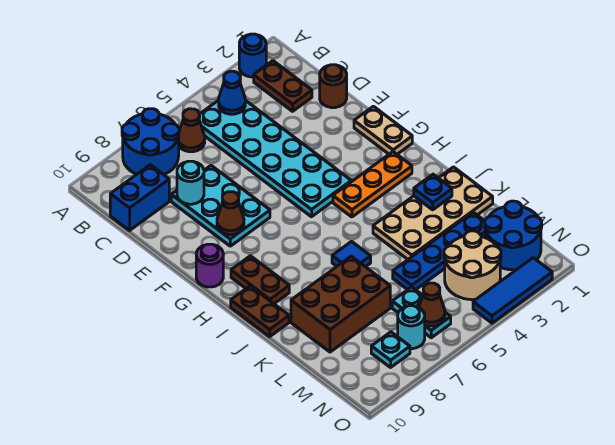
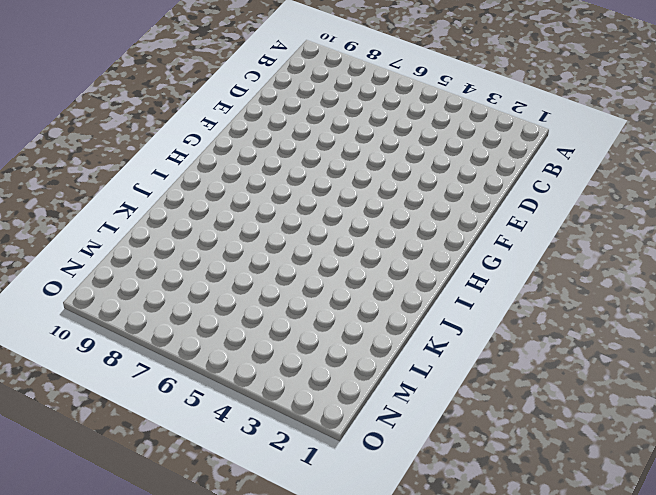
none -> blue round brick A2 level 1
none -> blue round brick A7:B8 level 1
none -> brown plate B2:C2 level 1

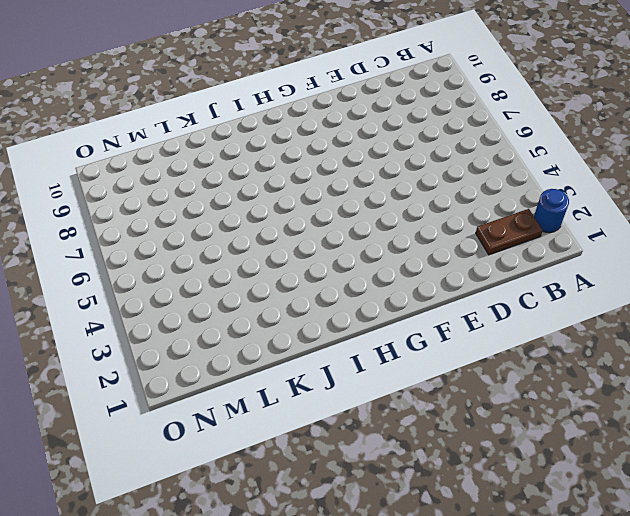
none -> blue round brick A7:B8 level 1
none -> cyan plate B4:G5 level 1
none -> brown cone B6 level 1

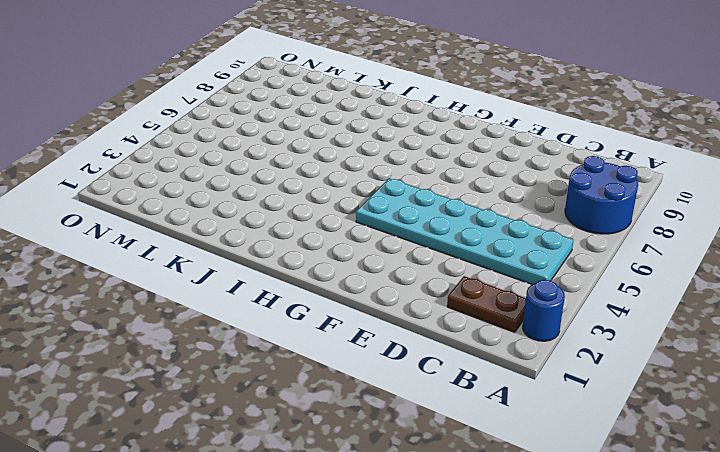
none -> brown cone B6 level 1
none -> blue brick C9:C10 level 1
none -> brown round brick D1 level 1

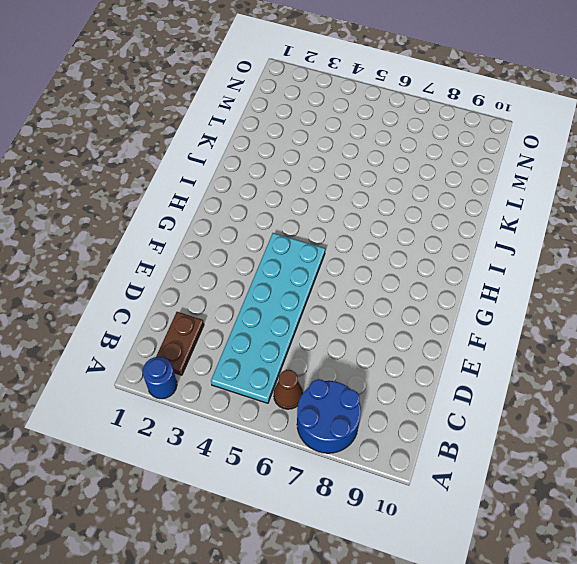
none -> blue brick C9:C10 level 1
none -> brown round brick D1 level 1
none -> cyan plate D7:F8 level 1

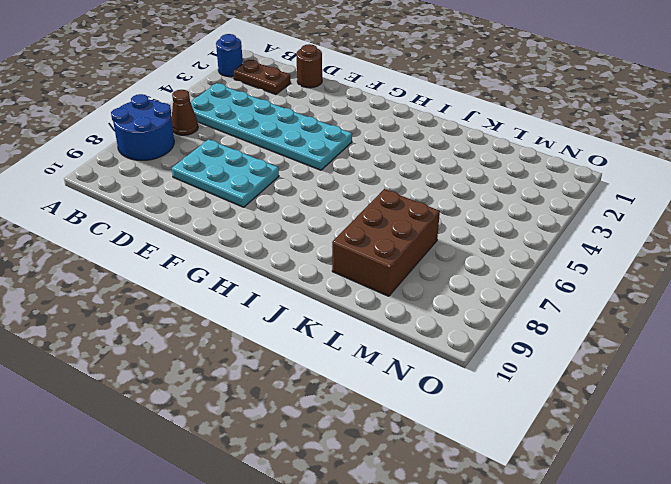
none -> blue brick C9:C10 level 1
none -> tan plate F1:G1 level 1
none -> purple round brick G10 level 1

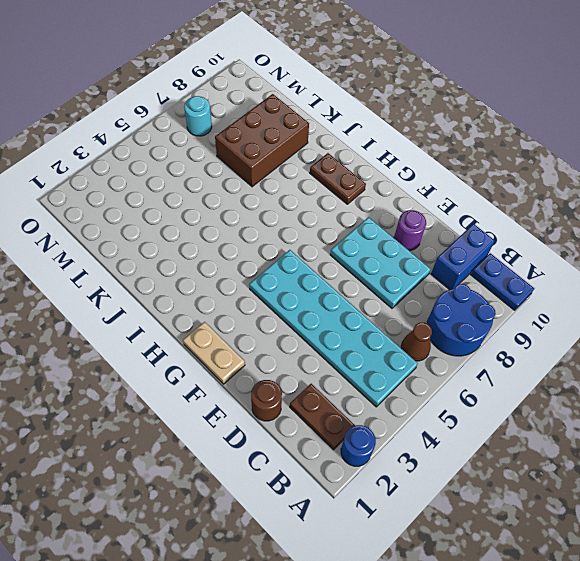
blue plate A10:B10 level 1 -> none
purple round brick E9 level 1 -> purple round brick G10 level 1
none -> orange plate H2:H4 level 1
none -> brown plate I10:J10 level 1
none -> tan plate J1:K4 level 1

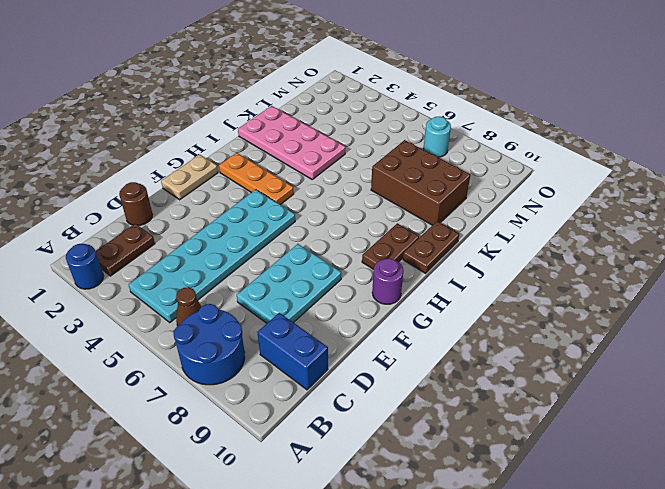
pink plate J1:K4 level 1 -> tan plate J1:K4 level 1
none -> blue tile J6 level 1
none -> blue plate L2:L5 level 1
none -> blue round brick M1:N2 level 1

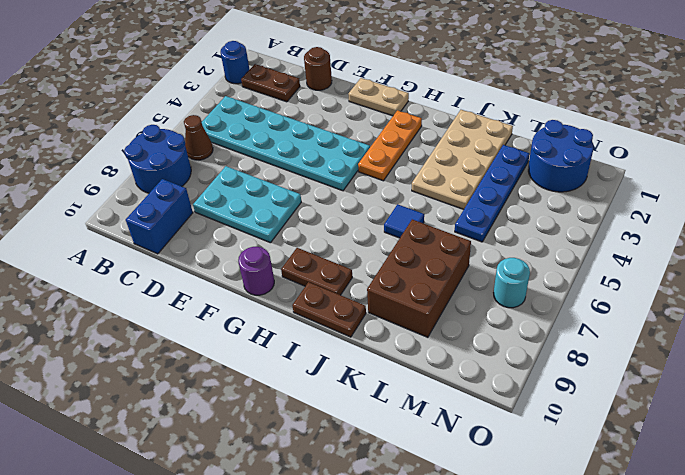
none -> tan round brick M3:N4 level 1
none -> cyan plate M6:N6 level 1
none -> cyan plate N8 level 1

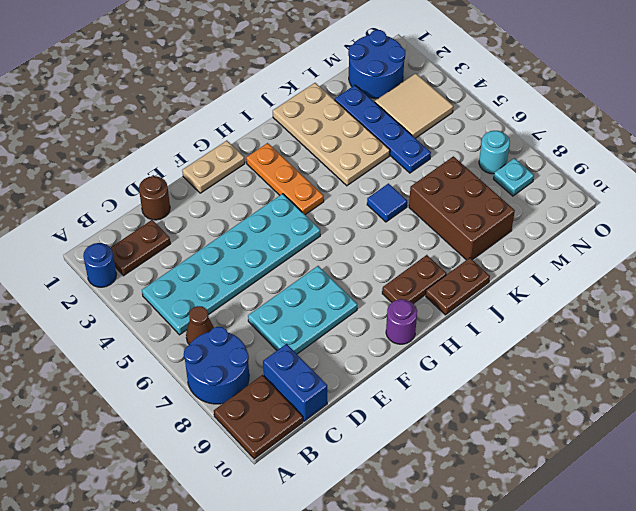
brown plate A9:B10 level 1 -> none
tan tile M3:N4 level 1 -> tan round brick M3:N4 level 1
none -> cyan plate M6:N6 level 1
none -> blue tile O2:O4 level 1
none -> blue cone B4 level 2

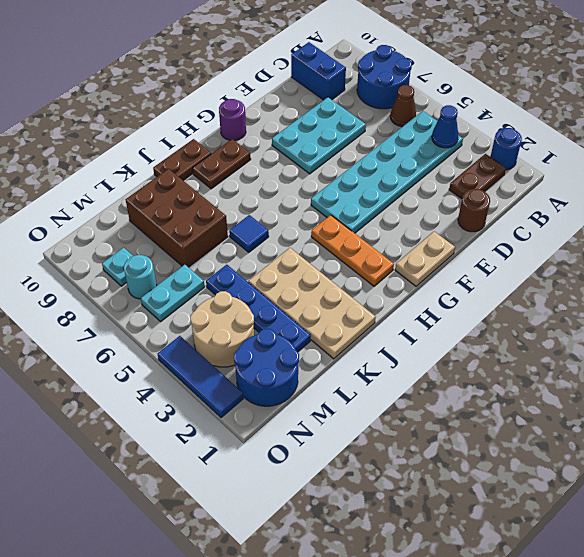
none -> cyan round brick D8 level 2
none -> brown cone F8 level 2
none -> blue plate J2 level 2

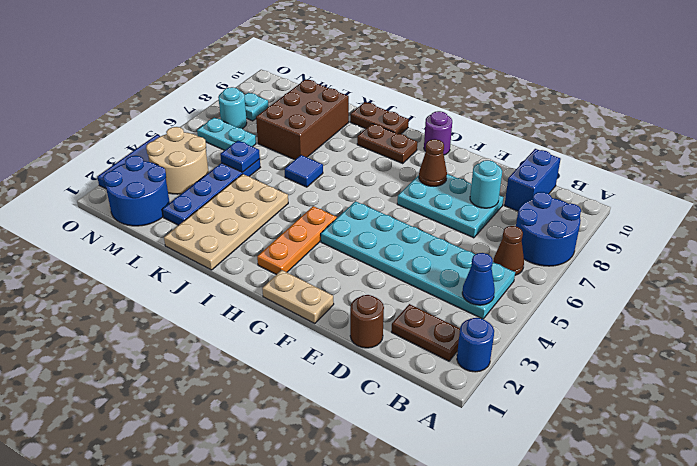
blue plate L5 level 2 -> blue plate J2 level 2
none -> brown cone N6 level 2

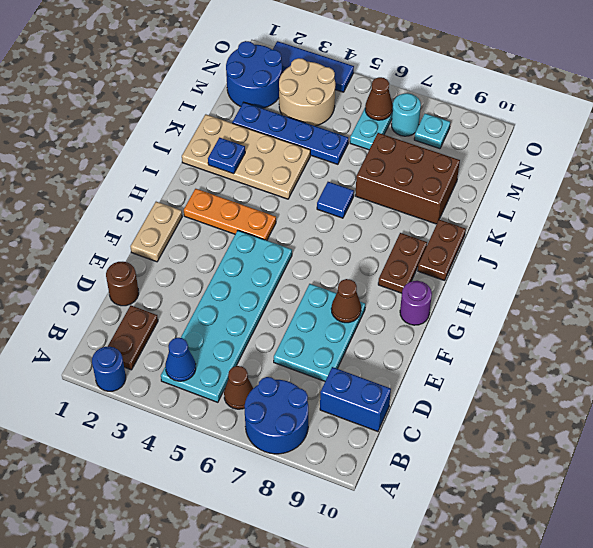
none -> cyan round brick D8 level 2

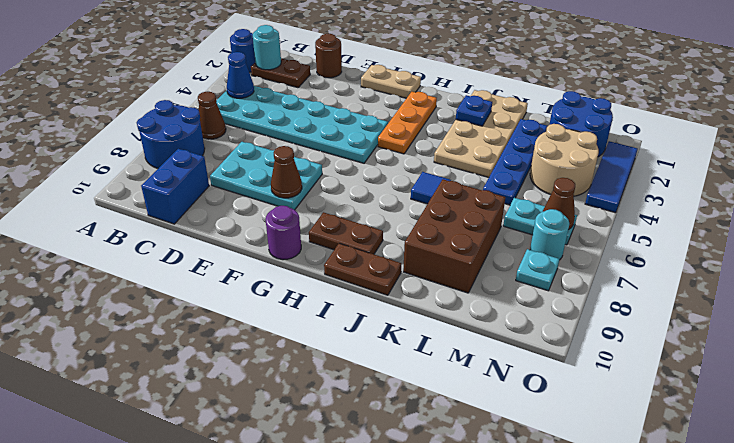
cyan round brick B2 level 2 -> cyan round brick D8 level 2

